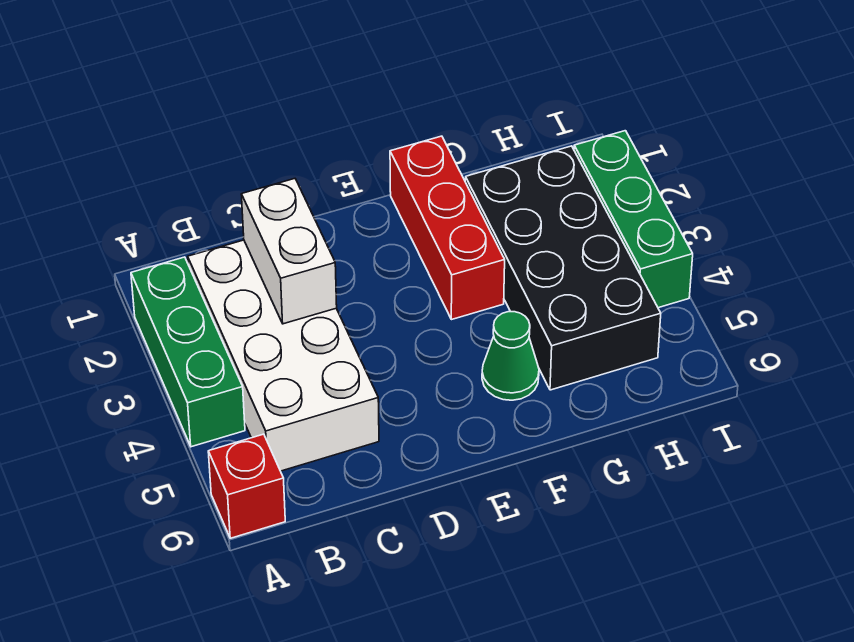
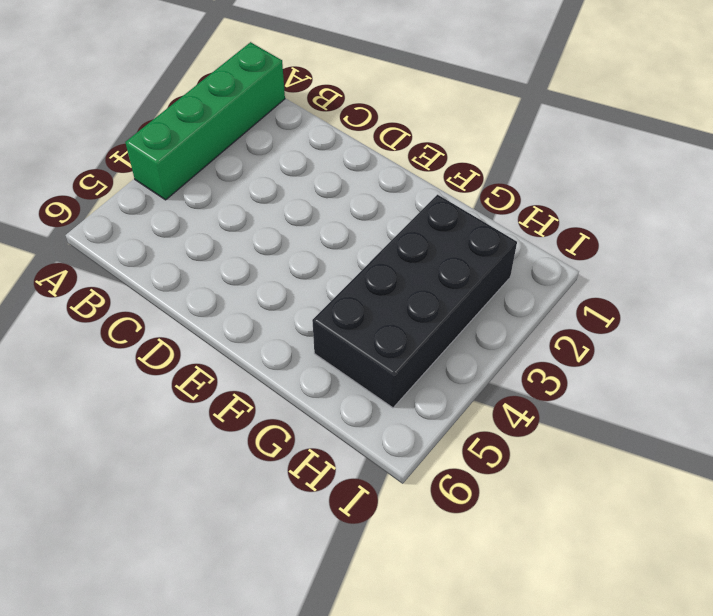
green brick A1:A4 level 1 -> green brick A2:A4 level 1
none -> red brick A6 level 1
none -> white brick B2:C5 level 1

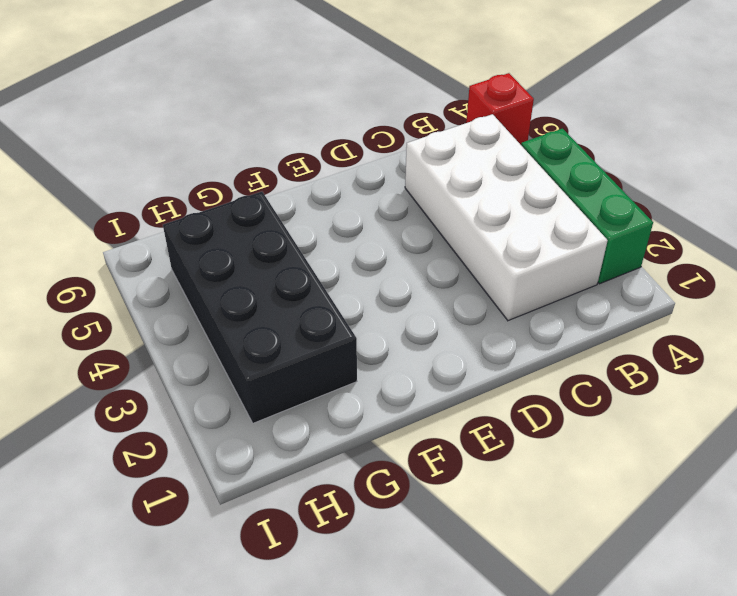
none -> red brick F1:F3 level 1
none -> green cone F5 level 1

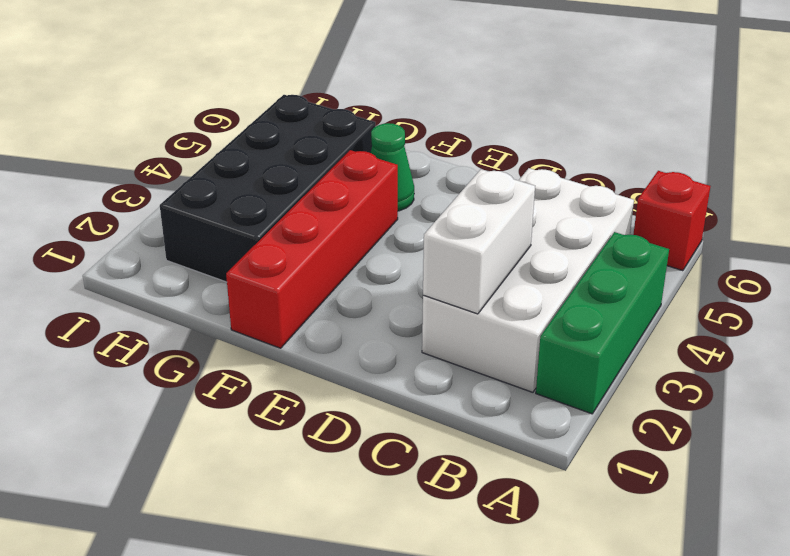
red brick F1:F4 level 1 -> red brick F1:F3 level 1
none -> green brick I2:I4 level 1

